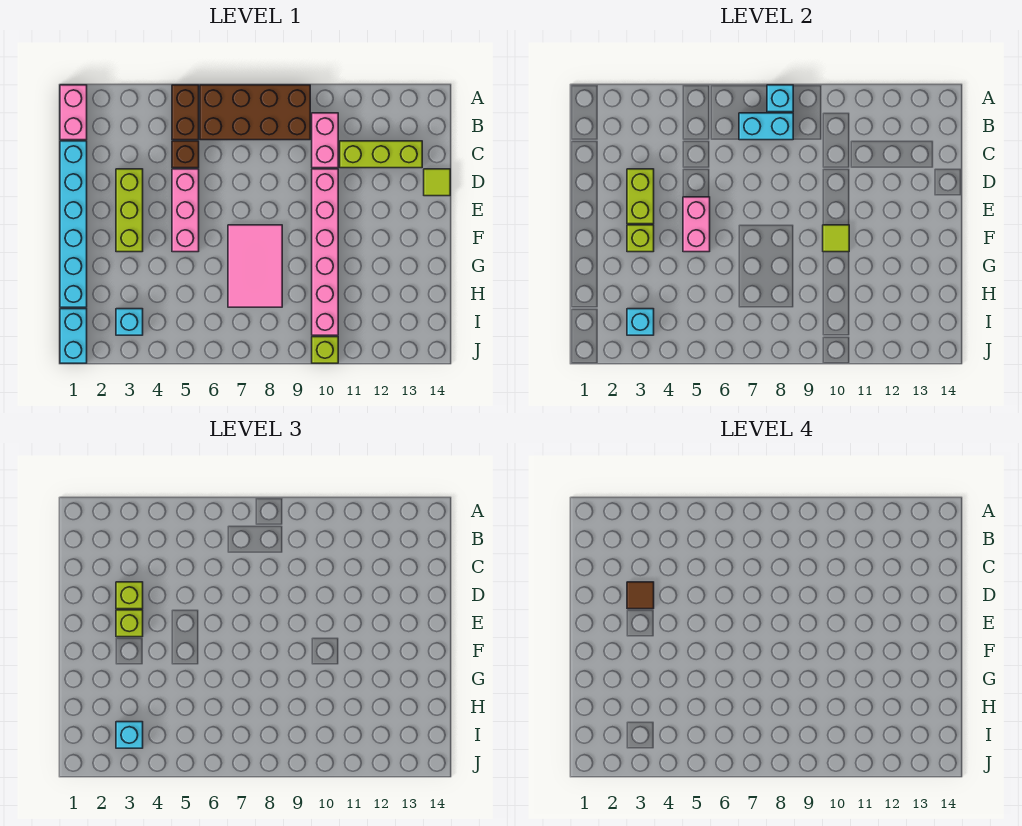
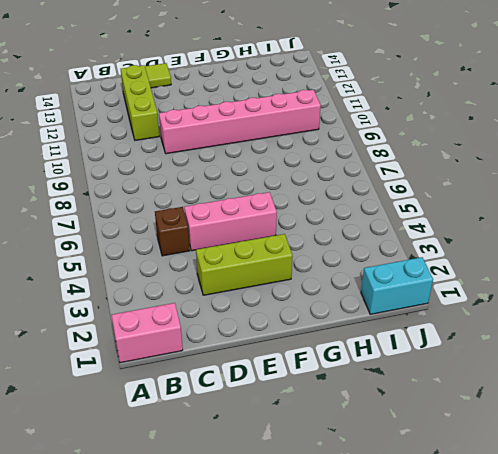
none -> brown brick A5:B5 level 1
none -> brown brick A6:B9 level 1
none -> pink brick B10:C10 level 1

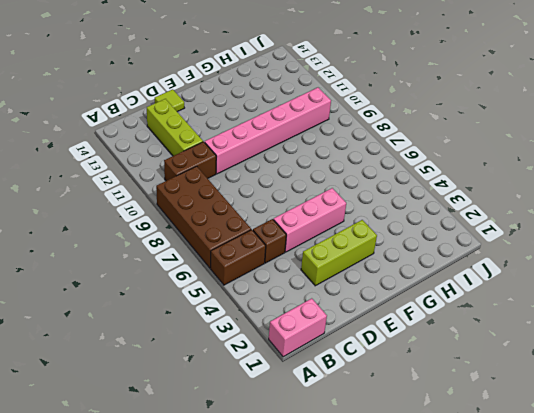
brown brick B10:C10 level 1 -> pink brick B10:C10 level 1
none -> cyan brick C1:H1 level 1
none -> pink tile F7:H8 level 1
none -> cyan brick I1:J1 level 1

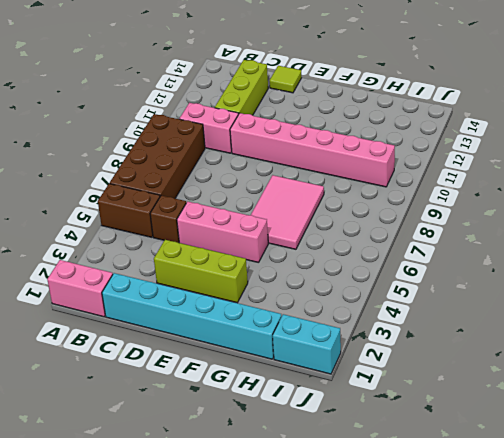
pink tile F6:G8 level 1 -> pink tile F7:H8 level 1
none -> cyan brick I3 level 1
none -> lime brick J10 level 1
none -> cyan brick A8 level 2

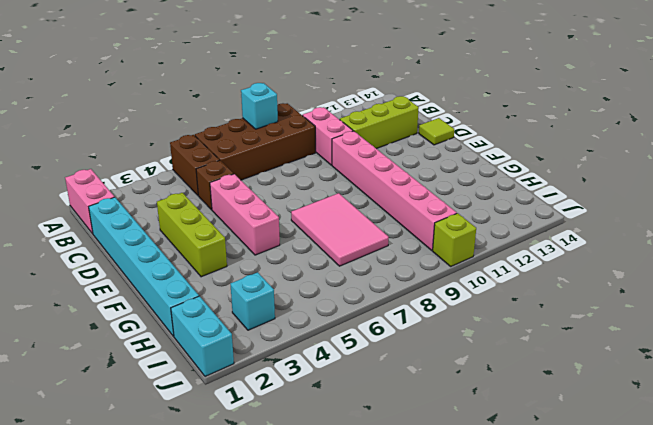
none -> cyan brick B7:B8 level 2
none -> lime brick D3:E3 level 2
none -> pink brick E5:F5 level 2

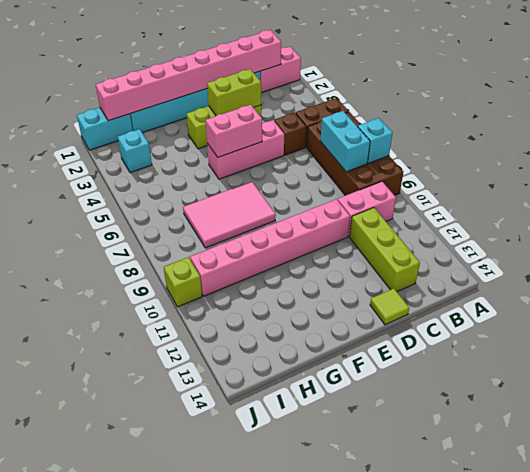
pink brick B1:I1 level 2 -> none
none -> lime brick F3 level 2
none -> lime tile F10 level 2
none -> cyan brick I3 level 2

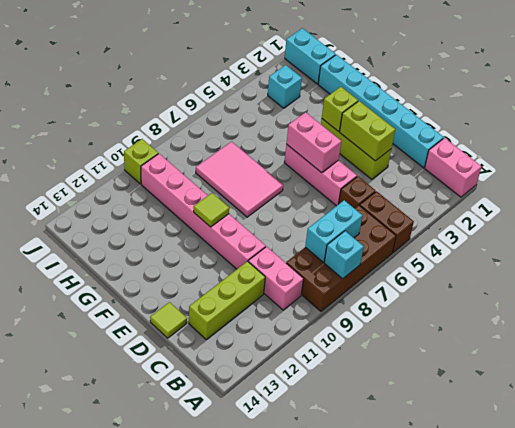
none -> cyan brick I3 level 2
none -> lime brick D3 level 3
none -> lime brick E3 level 3

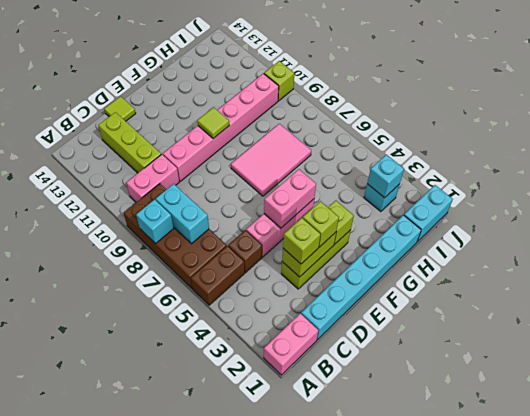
none -> cyan brick I3 level 3
none -> brown tile D3 level 4

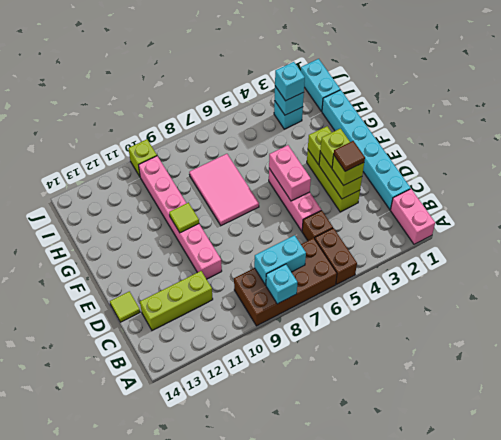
none -> pink brick B10:C10 level 1

